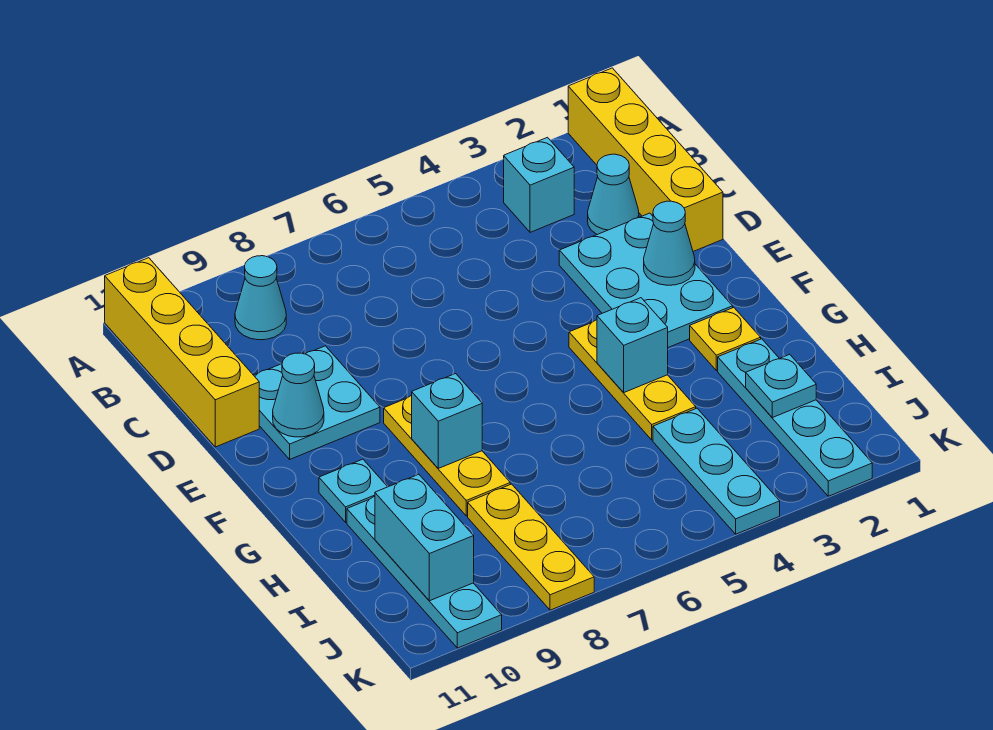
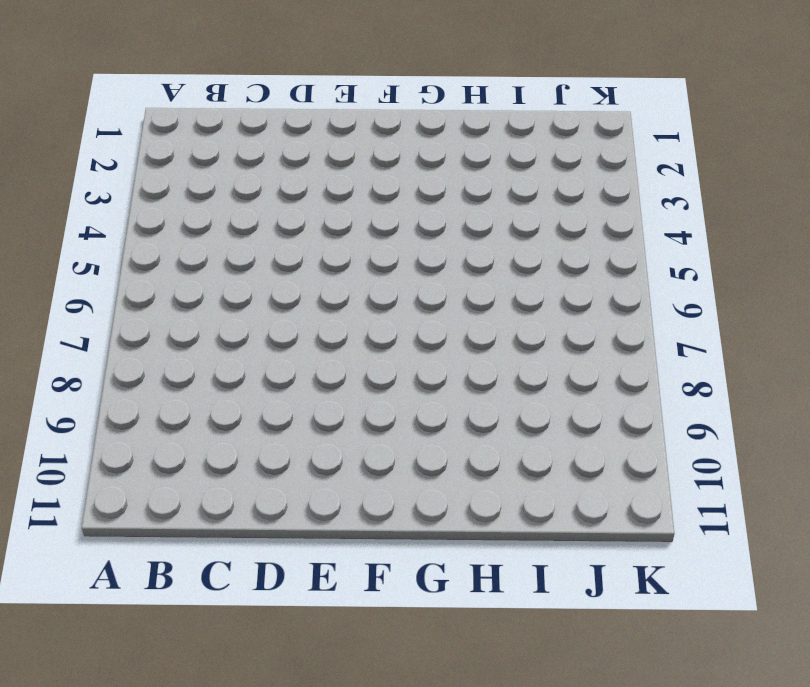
none -> yellow brick A1:D1 level 1
none -> yellow brick A11:D11 level 1
none -> cyan brick B3 level 1

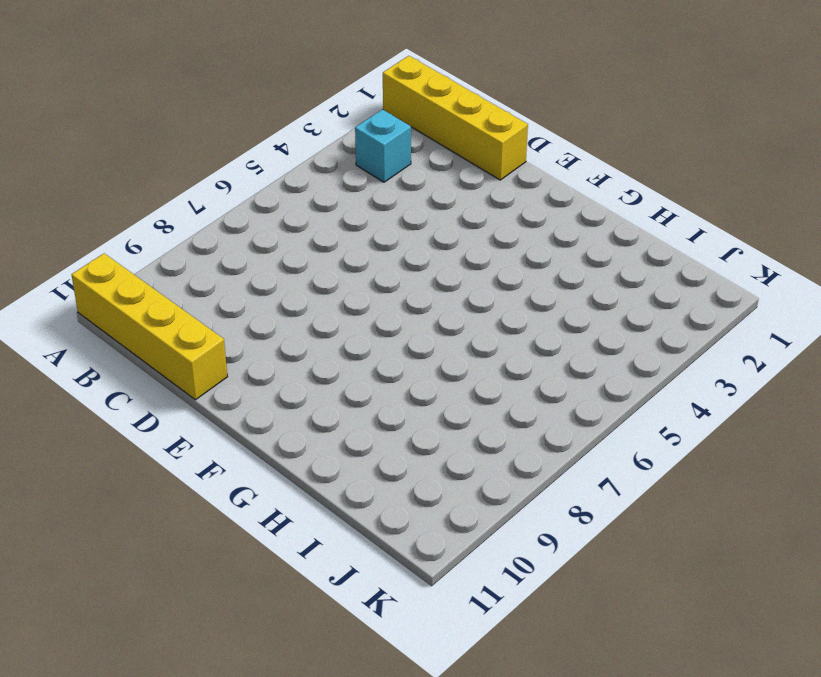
none -> cyan cone B9 level 1
none -> cyan cone C2 level 1
none -> cyan plate D2:F3 level 1

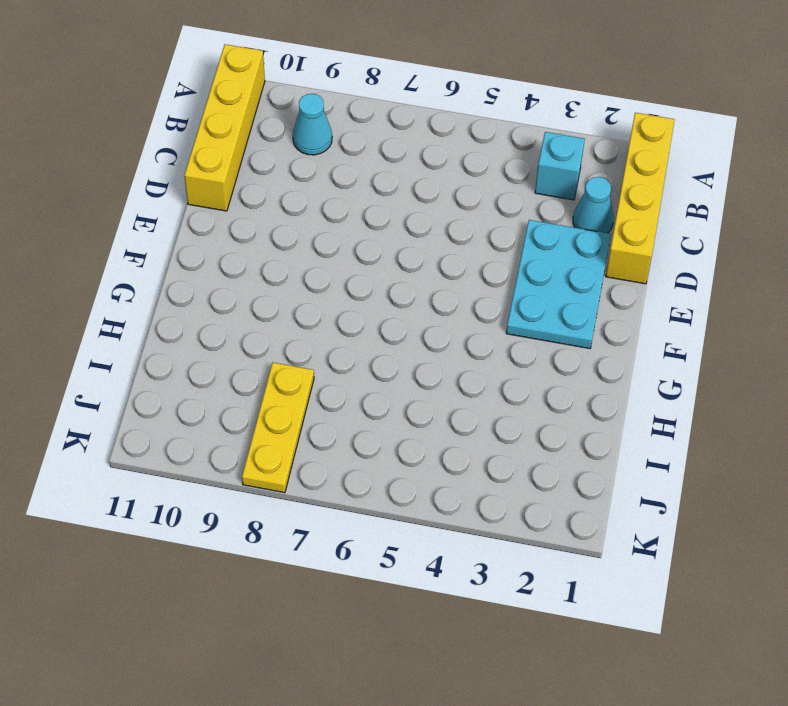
none -> cyan plate D9:E10 level 1
none -> yellow plate F4:H4 level 1
none -> yellow plate F8:H8 level 1

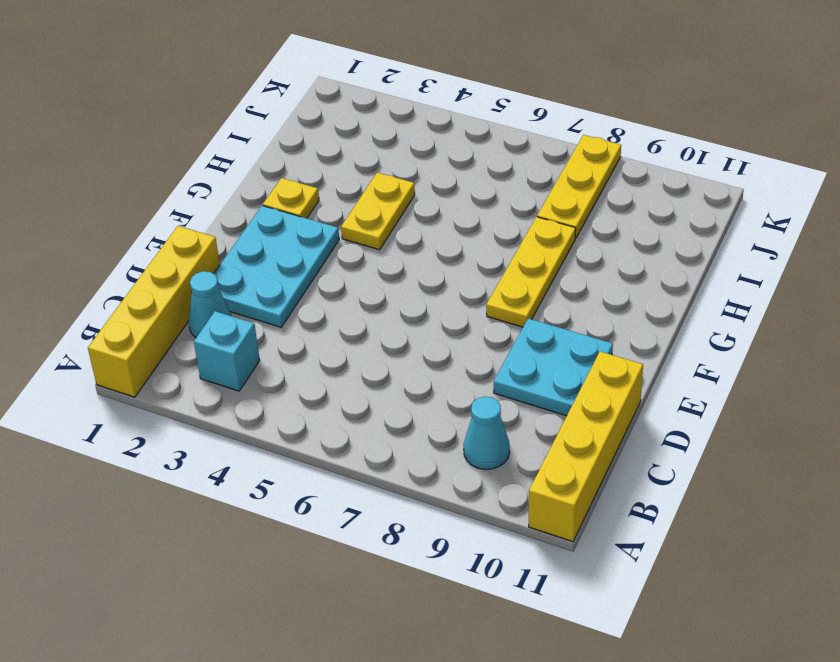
yellow plate G4:H4 level 1 -> yellow plate F4:H4 level 1
none -> cyan plate G10 level 1
none -> cyan plate H2:K2 level 1
none -> cyan plate H10:K10 level 1

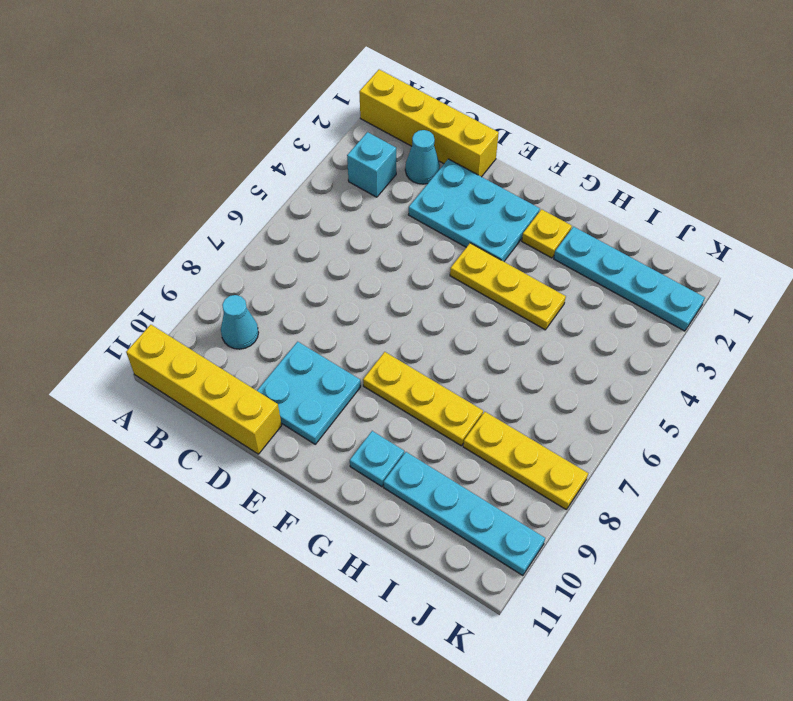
none -> cyan plate I4:K4 level 1
none -> cyan cone E2 level 2
none -> cyan cone E10 level 2

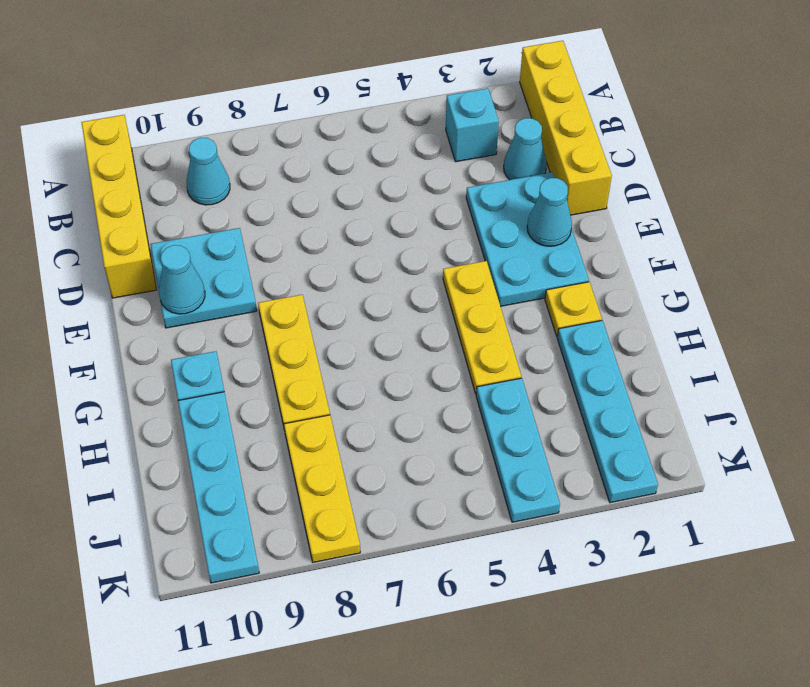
none -> cyan brick G4 level 2
none -> cyan brick G8 level 2
none -> cyan plate I2 level 2

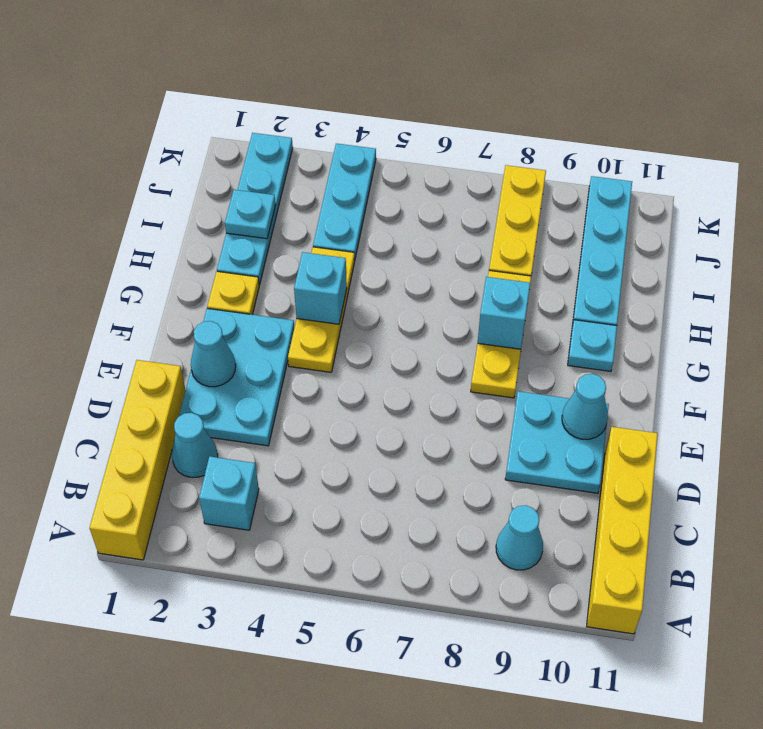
none -> cyan brick I10:J10 level 2

